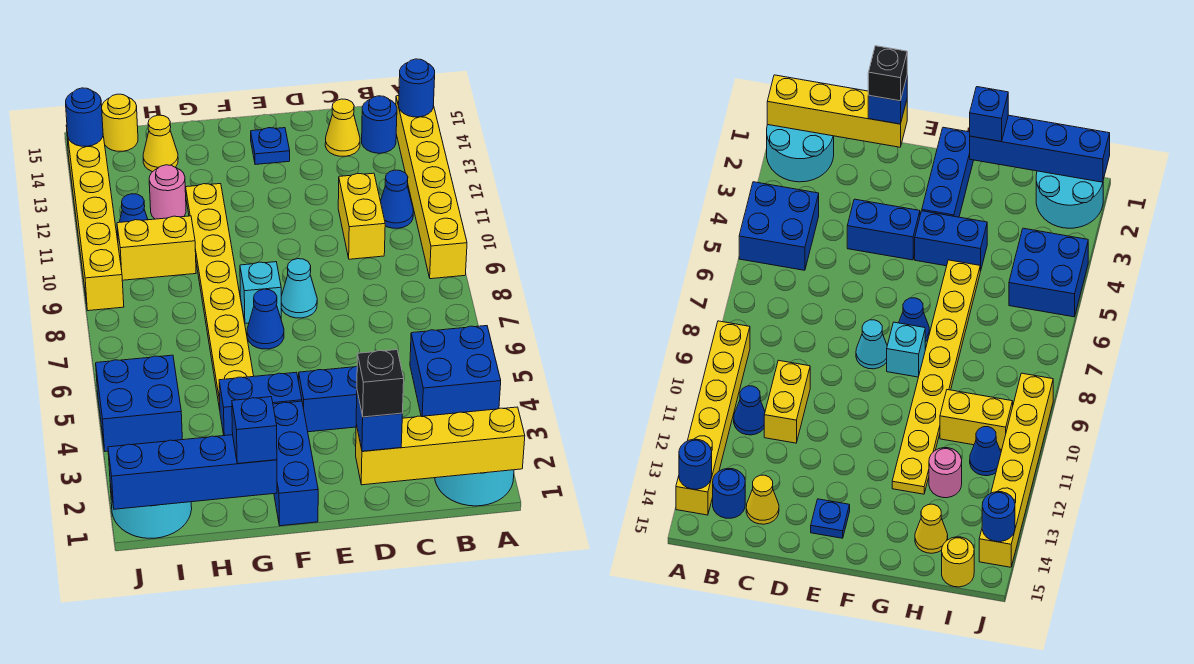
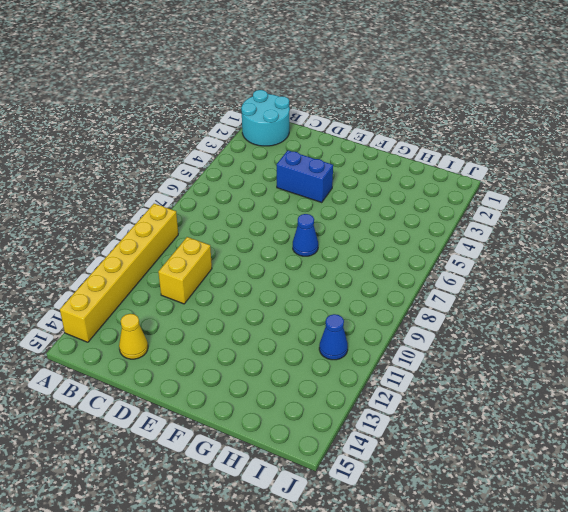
none -> blue brick A4:B5 level 1
none -> blue cone B11 level 1
none -> blue round brick B14 level 1
none -> cyan cone E8 level 1

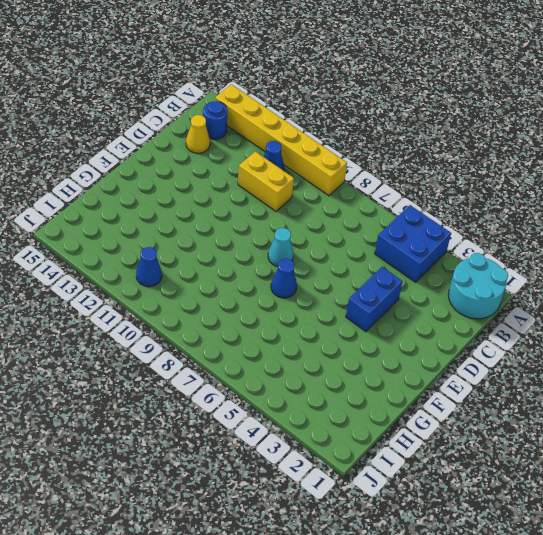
none -> blue plate E14 level 1
none -> blue brick F1:F3 level 1
none -> blue brick F4:G4 level 1
none -> cyan brick F8 level 1

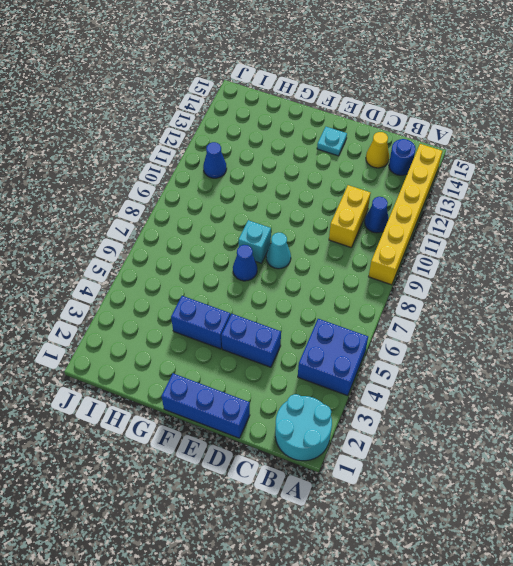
blue brick D1:F1 level 1 -> blue brick F1:F3 level 1
cyan plate E14 level 1 -> blue plate E14 level 1
none -> yellow plate G5:G12 level 1
none -> yellow brick H10:I10 level 1
none -> pink round brick H12 level 1
none -> yellow cone H14 level 1

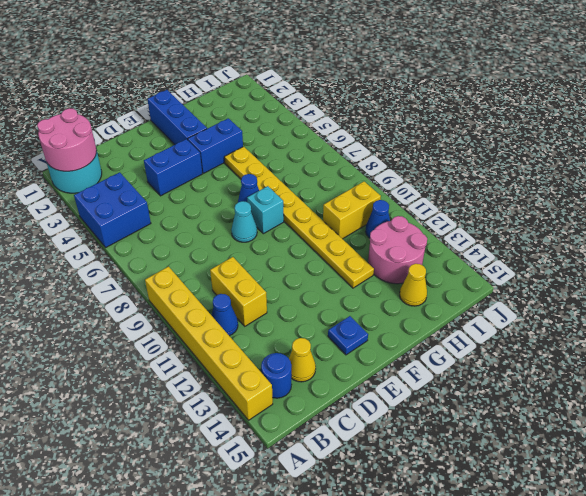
pink round brick A1:B2 level 2 -> yellow brick A1:D1 level 2
pink round brick H12:I13 level 1 -> pink round brick H12 level 1
none -> cyan round brick I1:J2 level 1
none -> blue brick I4:J5 level 1
none -> yellow round brick I15 level 1
none -> yellow brick J9:J14 level 1

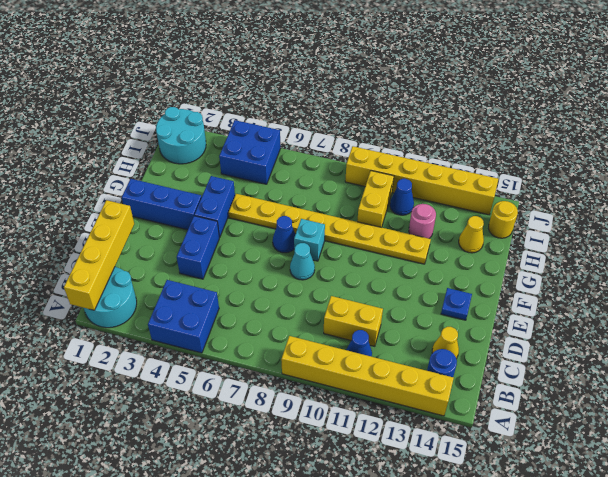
none -> blue round brick A14 level 2
none -> blue brick G1:J1 level 2
none -> blue round brick J14 level 2
none -> blue brick D1 level 3

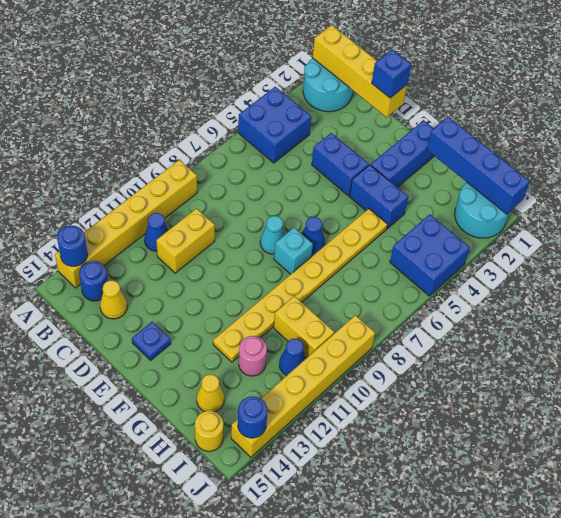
none -> blue brick G1 level 3
none -> black brick D1 level 4

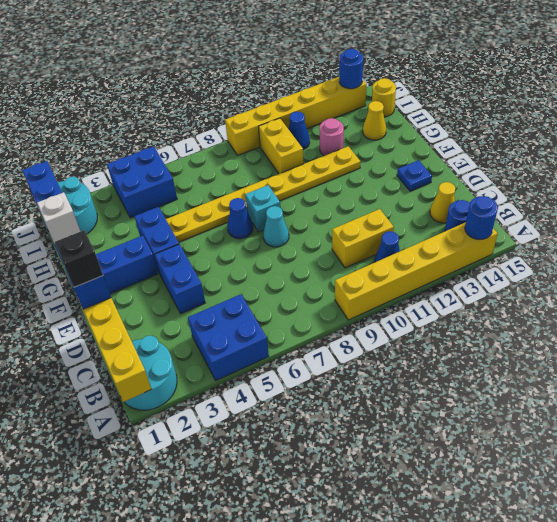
white brick G1 level 3 -> blue brick G1 level 3

